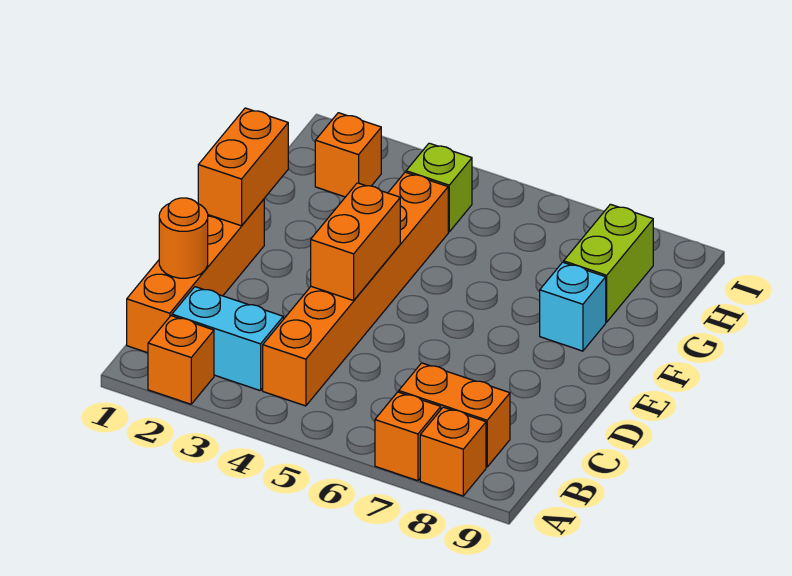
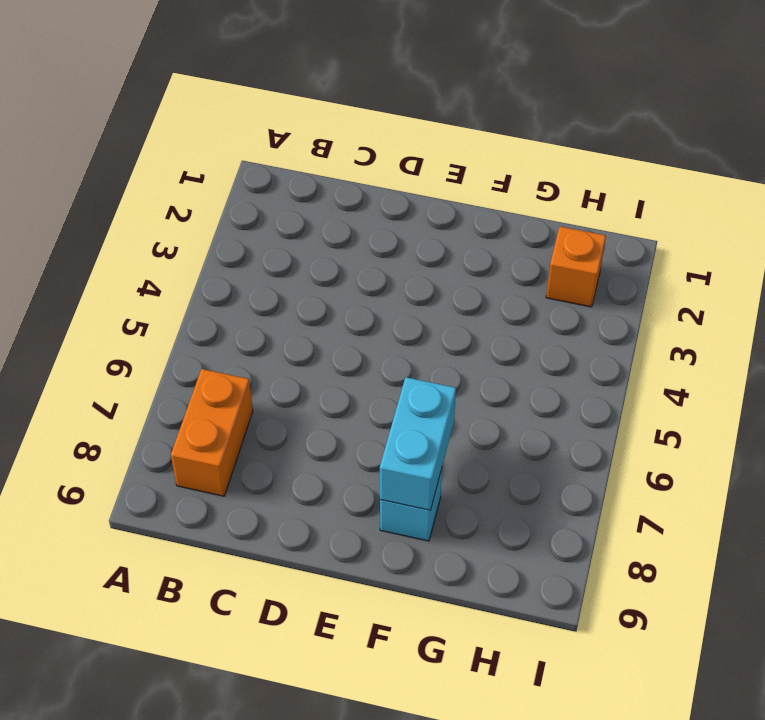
cyan brick F7:F8 level 2 -> cyan brick B2:B3 level 1
none -> orange brick A2 level 1
none -> orange brick A7 level 1
none -> orange brick A8 level 1

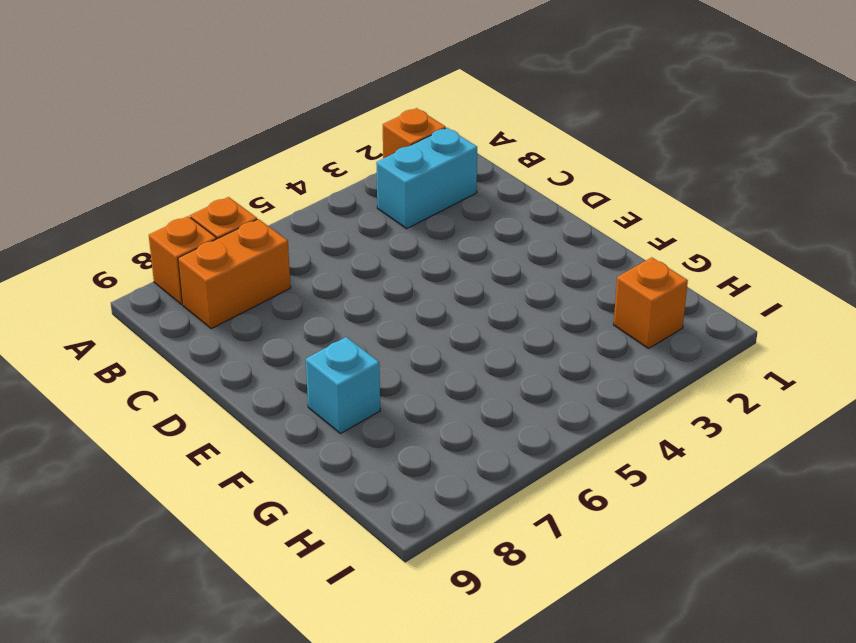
none -> orange brick B1:E1 level 1
none -> orange brick B4:G4 level 1
none -> lime brick G8:H8 level 1

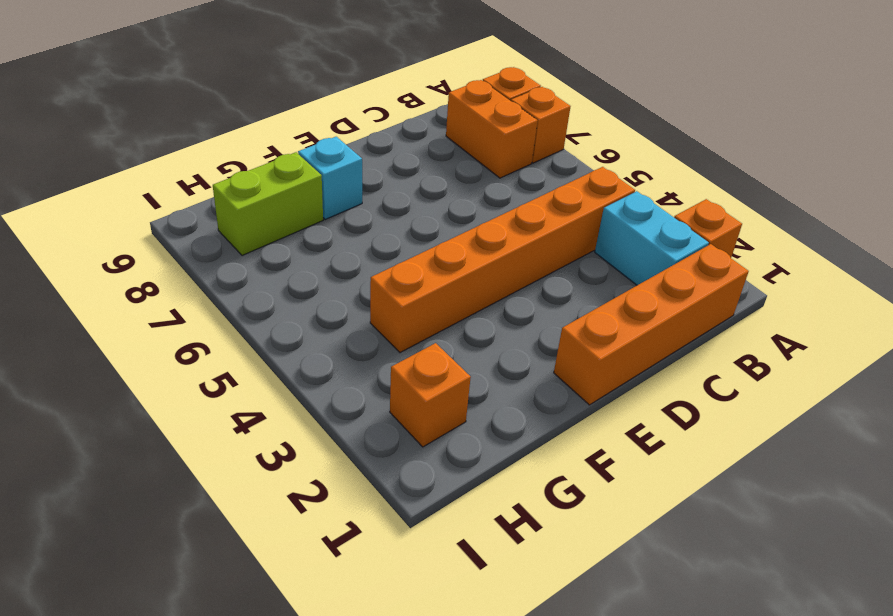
none -> lime brick H4 level 1
none -> orange round brick C1 level 2
none -> orange brick D4:E4 level 2

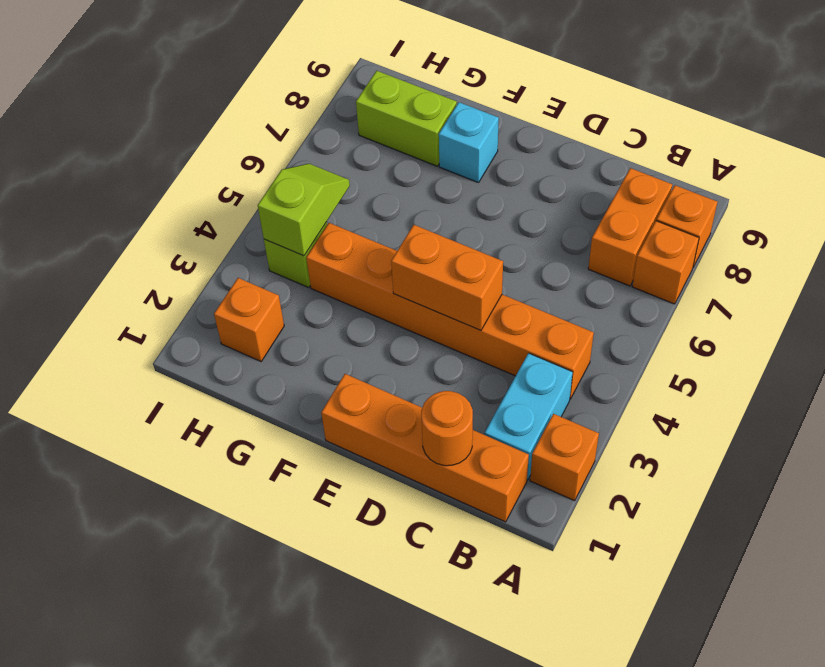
lime slope H4:H5 level 2 top 4 -> none
none -> orange brick E1:F1 level 2

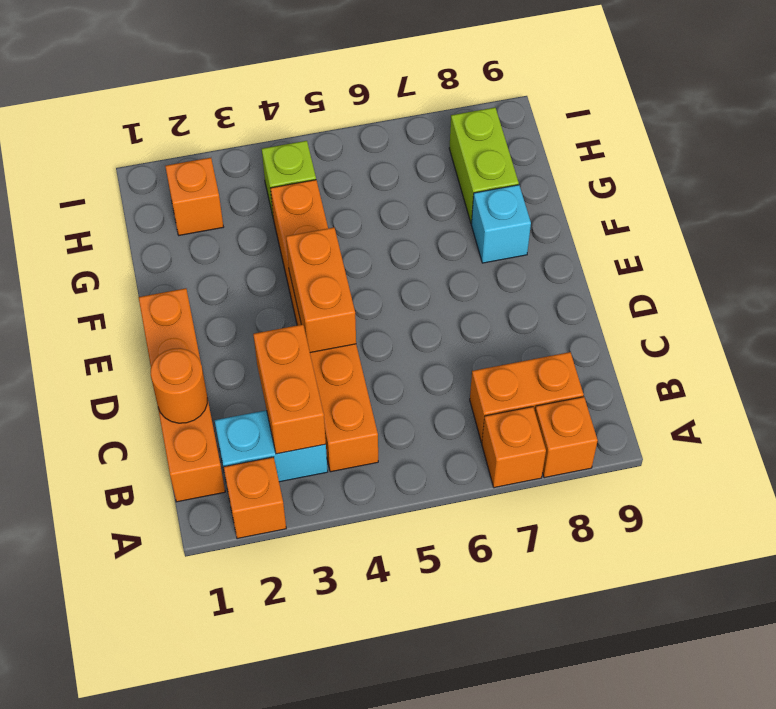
orange brick B3:C3 level 2 -> orange brick E1:F1 level 2

